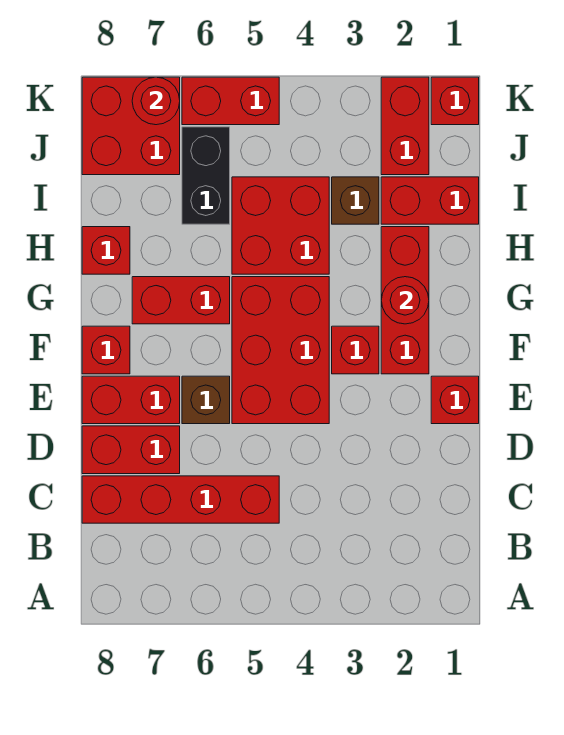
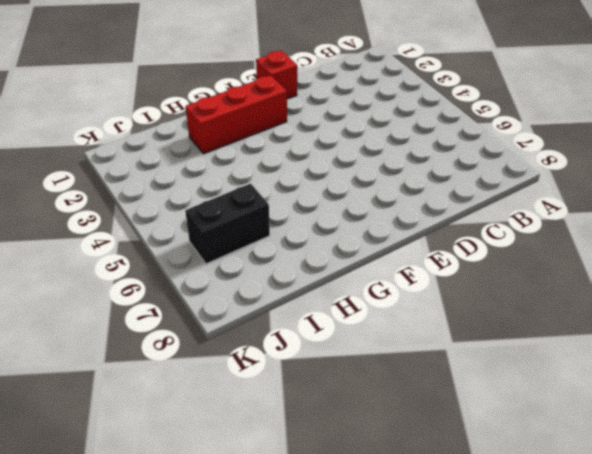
none -> red brick C5:C8 level 1
none -> red brick D7:D8 level 1
none -> red brick E4:G5 level 1

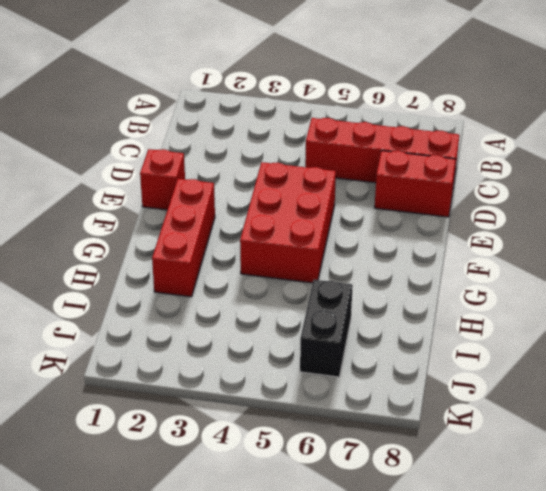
none -> brown brick E6 level 1
none -> red brick E7:E8 level 1
none -> red brick F3 level 1

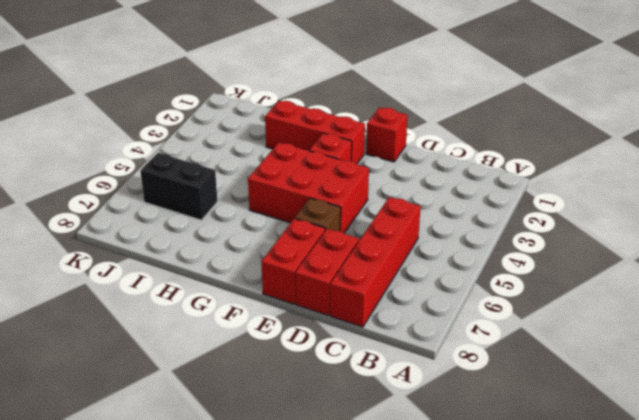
none -> red brick F8 level 1
none -> red brick G6:G7 level 1
none -> red brick H4:I5 level 1

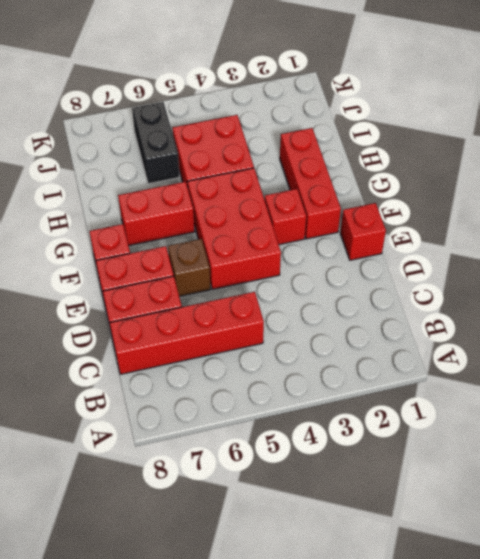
none -> red brick H8 level 1
none -> red brick I1:I2 level 1
none -> brown brick I3 level 1

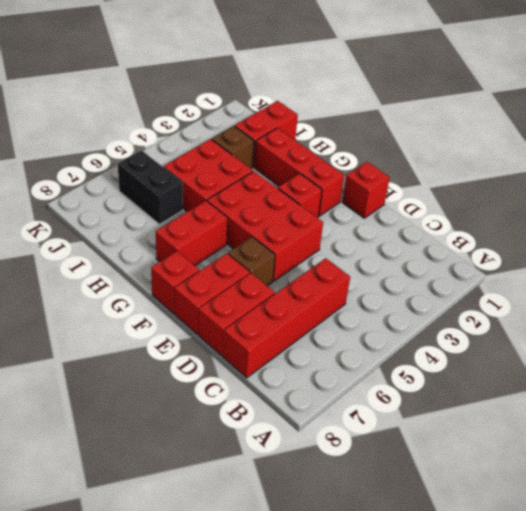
none -> red brick H8 level 1
none -> red brick J2:K2 level 1
none -> red brick J7:K8 level 1

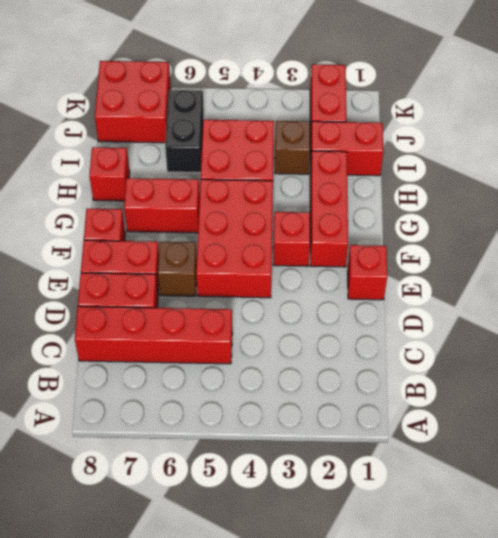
none -> red brick K1 level 1
none -> red brick K5:K6 level 1
none -> red round brick G2 level 2

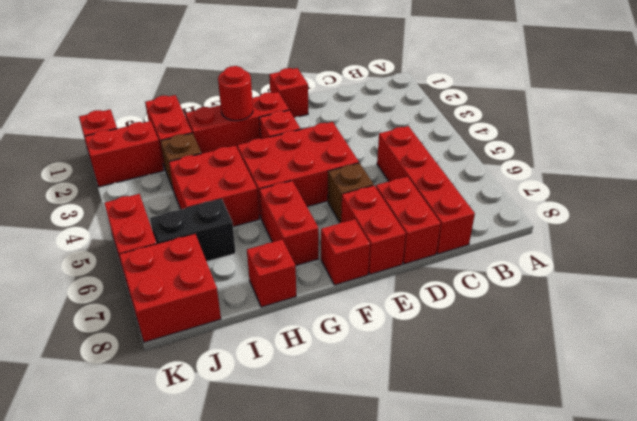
none -> red round brick K7 level 2

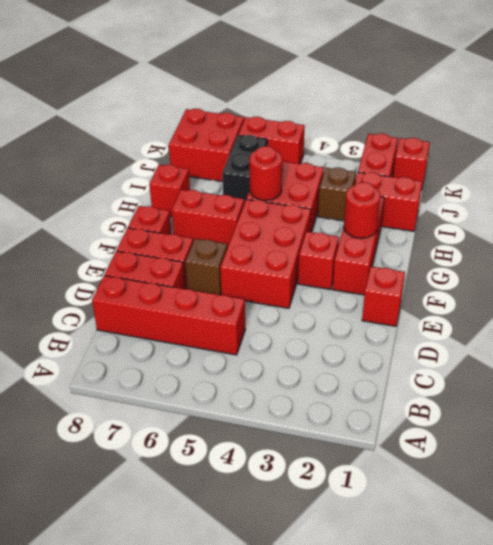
red round brick H5 level 2 -> red round brick K7 level 2

